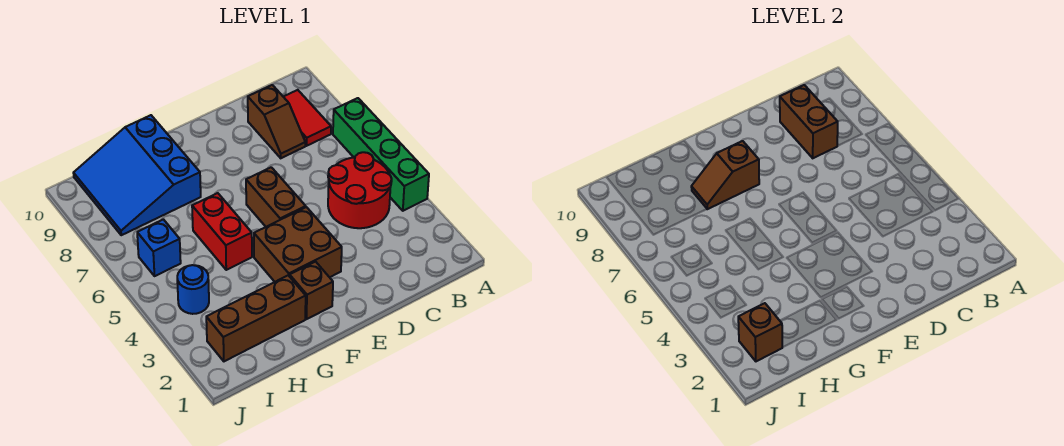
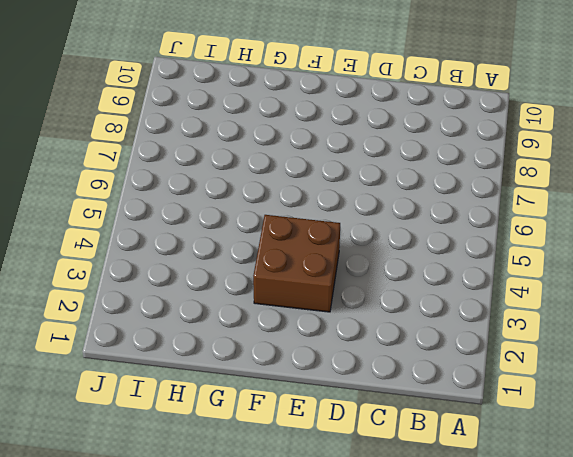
none -> green brick A4:A7 level 1
none -> red round brick B4:C5 level 1
none -> red tile B8:B9 level 1

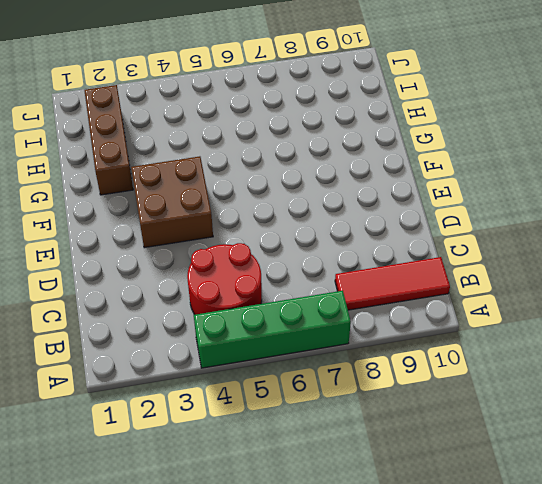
red tile B8:B10 level 1 -> red tile B8:B9 level 1
none -> brown slope C8:C9 level 1 top 9
none -> brown brick E5:E6 level 1
none -> brown brick F2 level 1

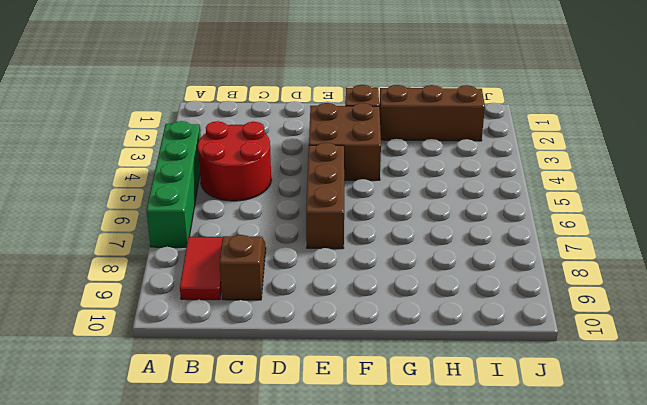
brown brick E5:E7 level 1 -> brown brick E5:E6 level 1
none -> red brick G5:G6 level 1
none -> blue slope G8:I10 level 1 top G
none -> blue round brick I4 level 1

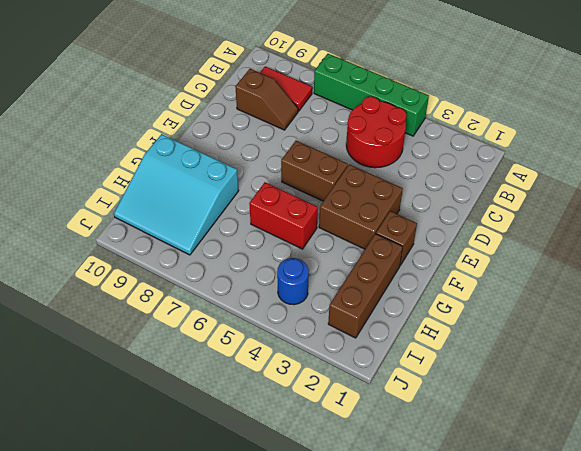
cyan slope G8:I10 level 1 top G -> blue slope G8:I10 level 1 top G
none -> blue brick I6 level 1
none -> brown brick C8:C9 level 2
none -> brown slope F8:G8 level 2 top F

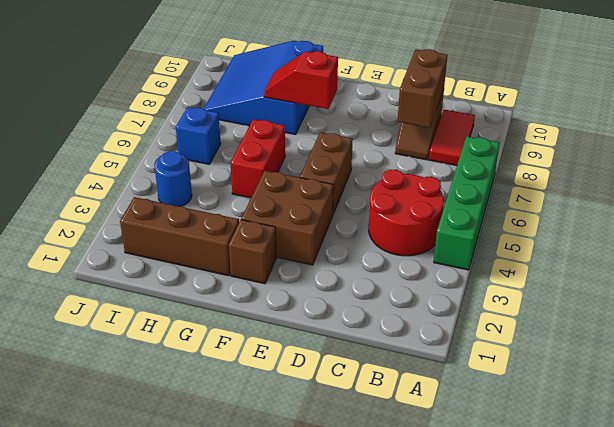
red slope F8:G8 level 2 top F -> brown slope F8:G8 level 2 top F
none -> brown brick I2 level 2

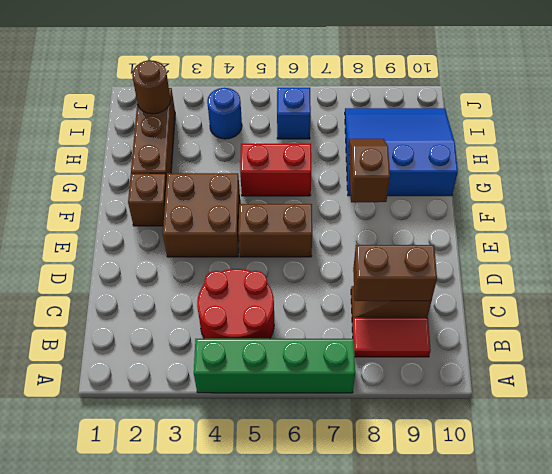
brown round brick I2 level 2 -> brown brick I2 level 2

